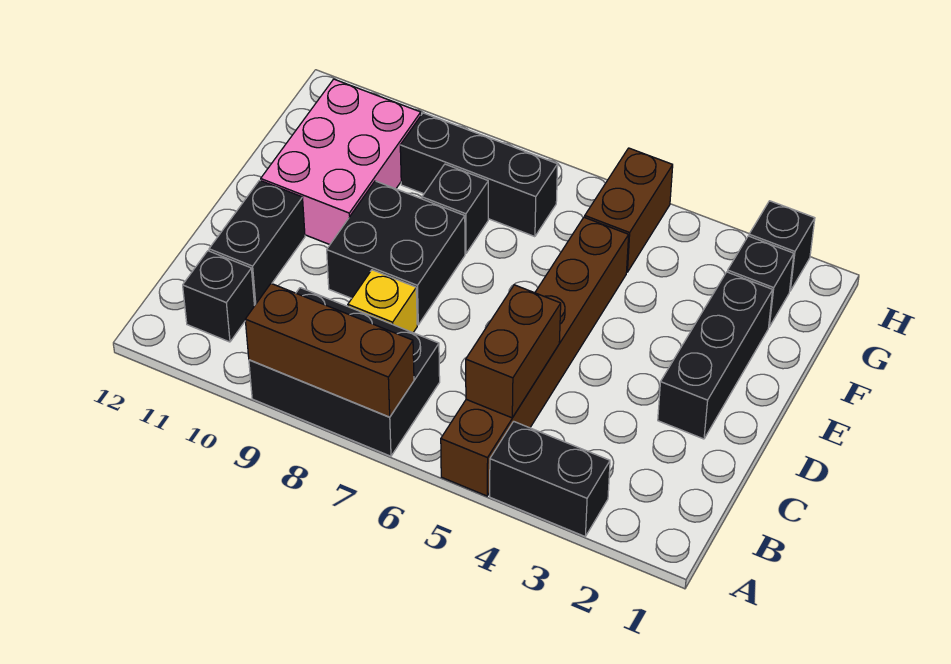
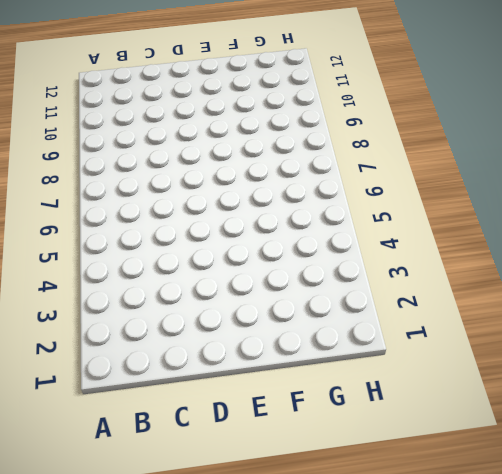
none -> black brick A3:A4 level 1
none -> brown brick A5:F5 level 1
none -> black brick A7:B9 level 1

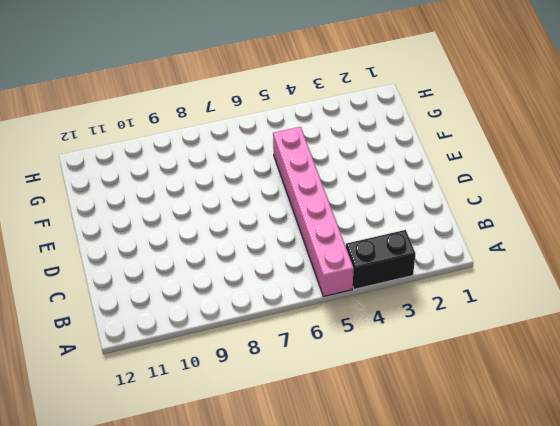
pink brick A5:F5 level 1 -> brown brick A5:F5 level 1
none -> black brick A7:B9 level 1
none -> black brick B11 level 1
none -> yellow brick C8 level 1

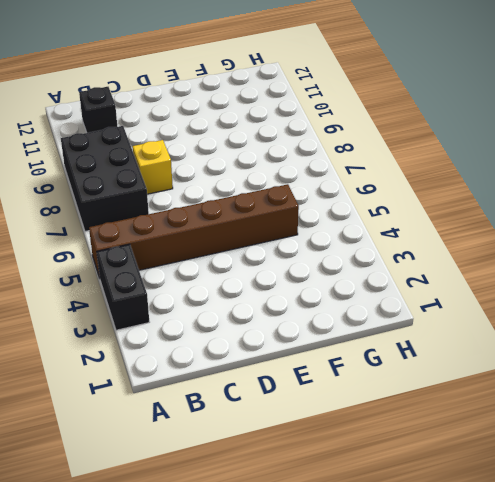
none -> black brick C11:D11 level 1
none -> black brick D2:F2 level 1
none -> black brick D8:E9 level 1

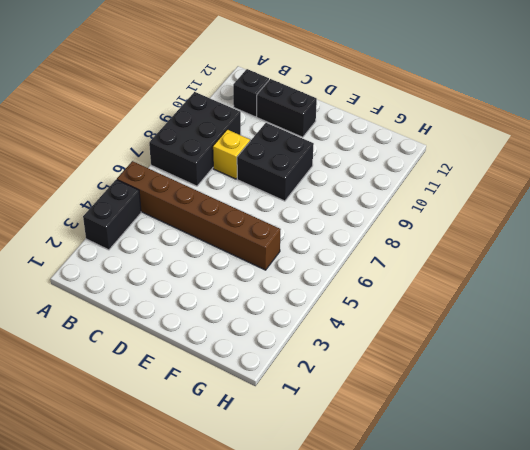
none -> black brick D2:F2 level 1
none -> pink brick E10:G11 level 1
none -> black brick F8 level 1

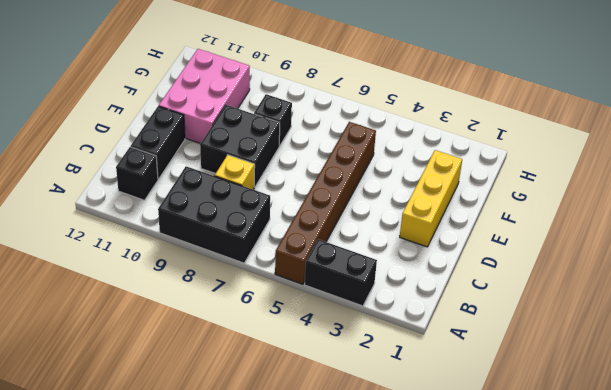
yellow brick D2:F2 level 1 -> black brick D2:F2 level 1
none -> black brick G2 level 1
none -> brown brick G5:H5 level 1
none -> black brick G7:G9 level 1

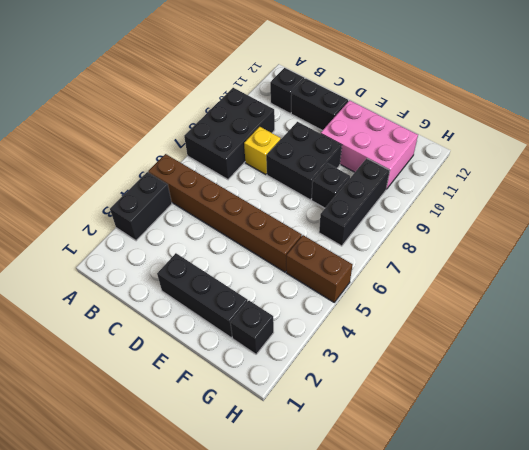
none -> black brick H2 level 1
none -> brown brick A7:A9 level 2
none -> brown brick B5:C5 level 2

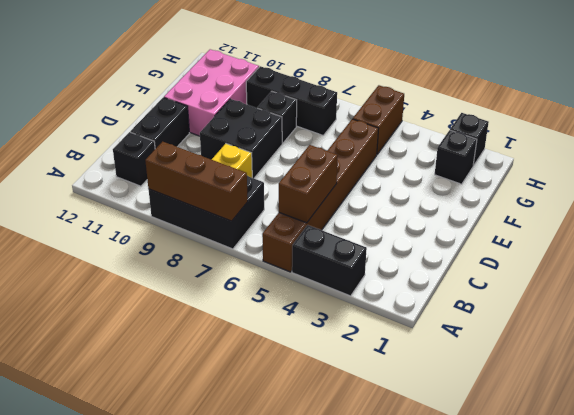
none -> black brick D2:F2 level 1

